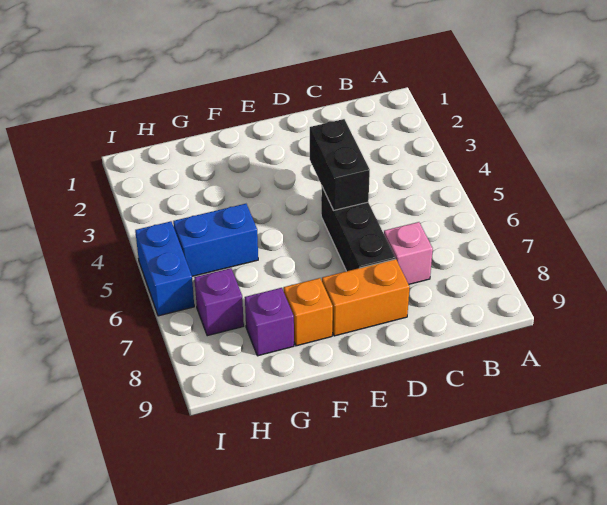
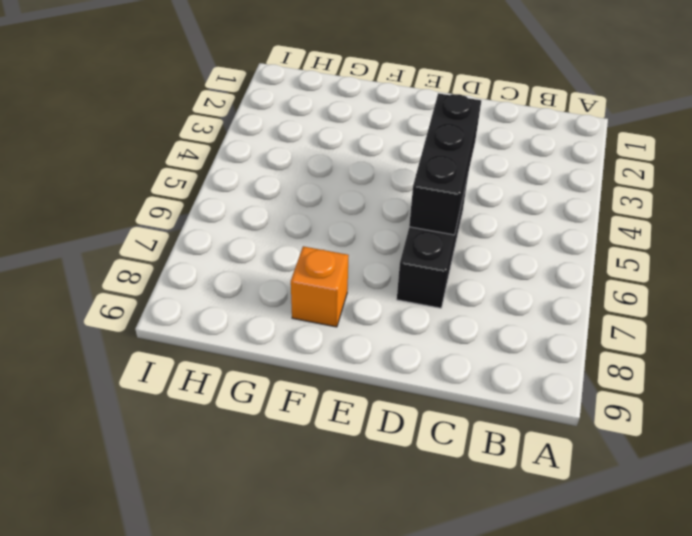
black brick D4:D6 level 2 -> black brick D4:D5 level 2
none -> pink brick C7 level 1
none -> orange brick D8:E8 level 1

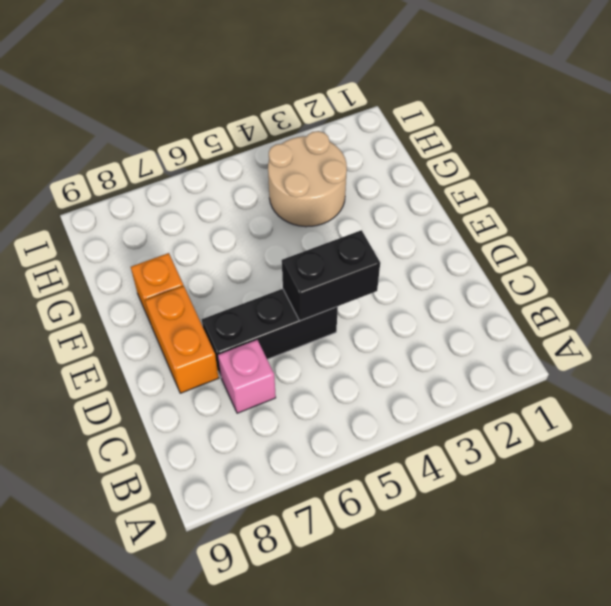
tan round brick G3:H4 level 1 -> none
none -> blue brick G5:H5 level 1
none -> purple brick G8 level 1

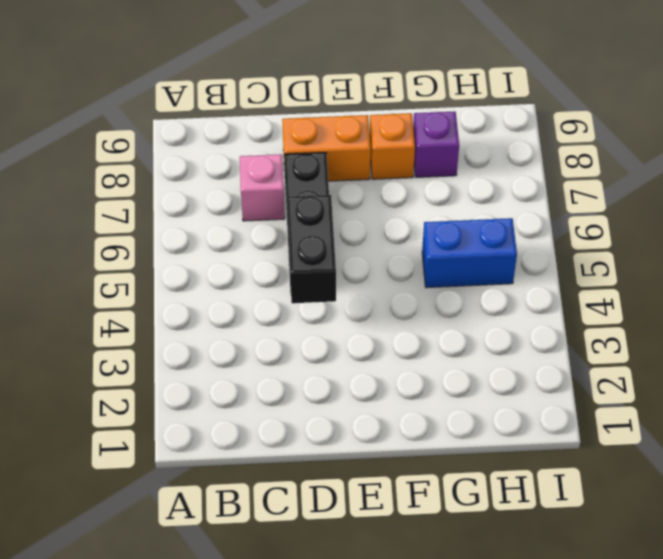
none -> purple brick H7 level 1
none -> blue brick I5:I6 level 1

